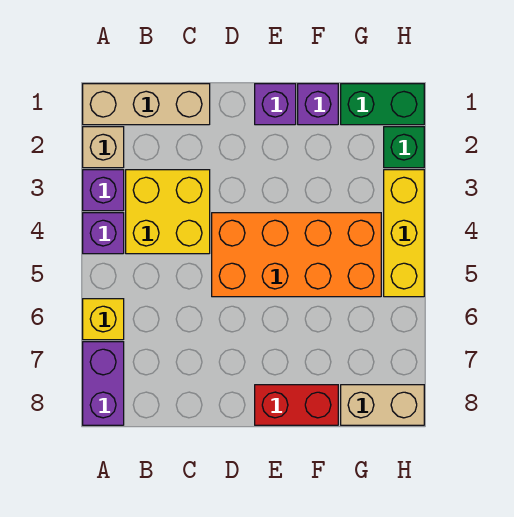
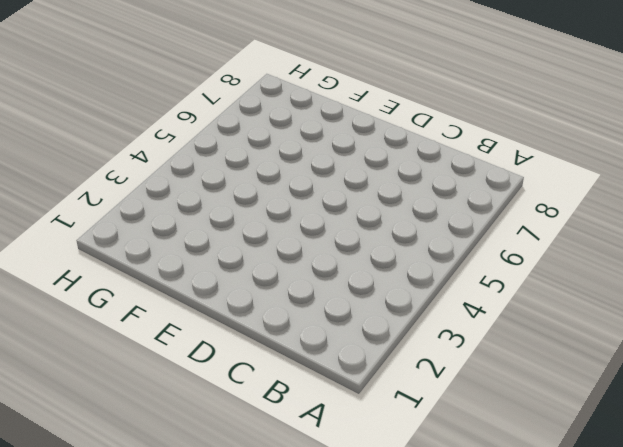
none -> tan brick A1:C1 level 1
none -> tan brick A2 level 1
none -> purple brick A3 level 1

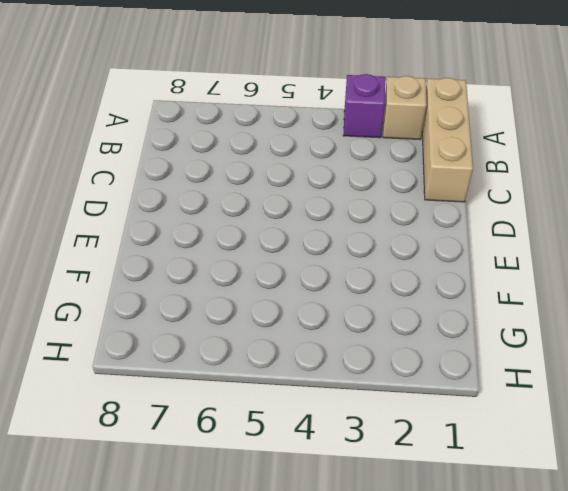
none -> purple brick A4 level 1
none -> yellow brick A6 level 1
none -> purple brick A7:A8 level 1

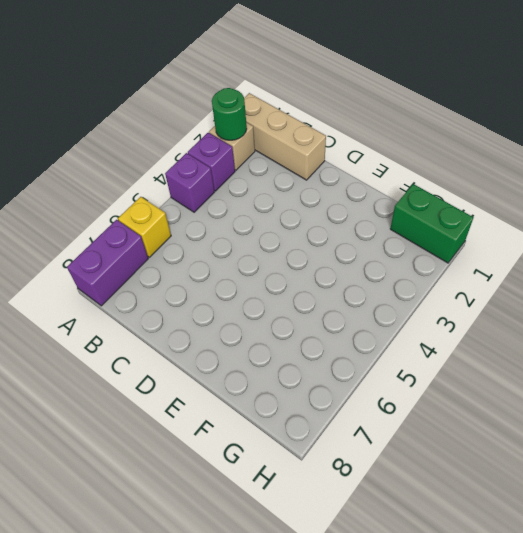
green round brick A2 level 2 -> none
none -> yellow brick B3:C4 level 1
none -> orange brick D4:G5 level 1
none -> purple brick E1 level 1

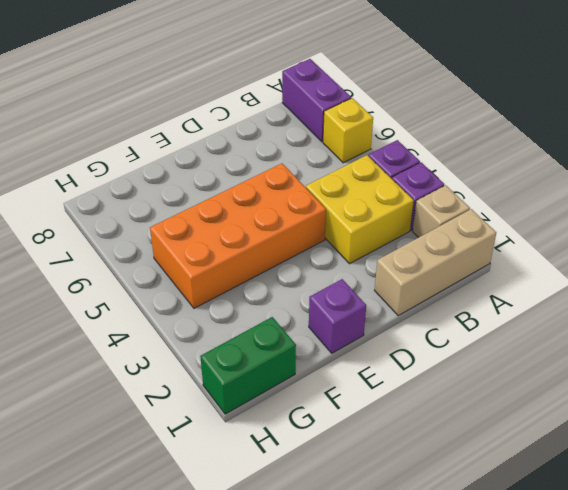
none -> red brick E8:F8 level 1
none -> purple brick F1 level 1
none -> tan brick G8:H8 level 1

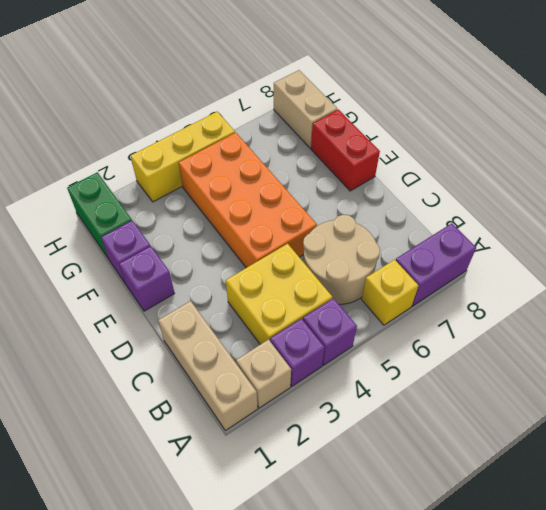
tan round brick B5:C6 level 1 -> none
none -> green brick H2 level 1

